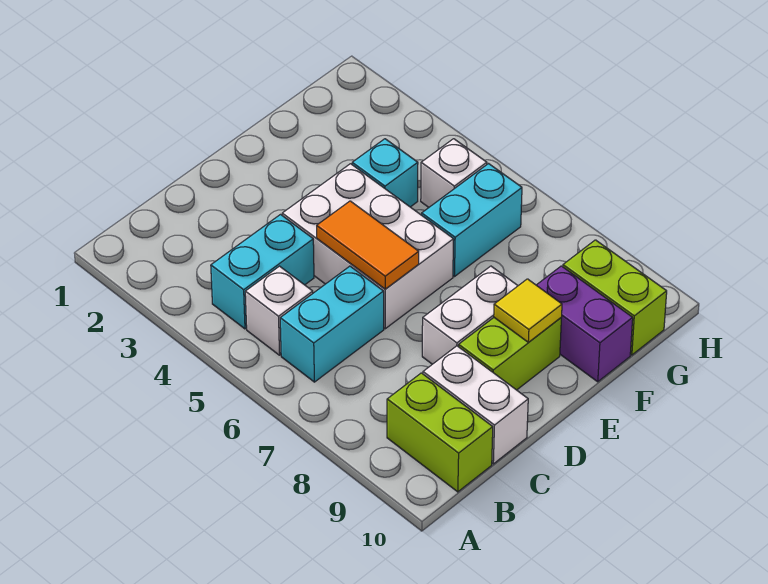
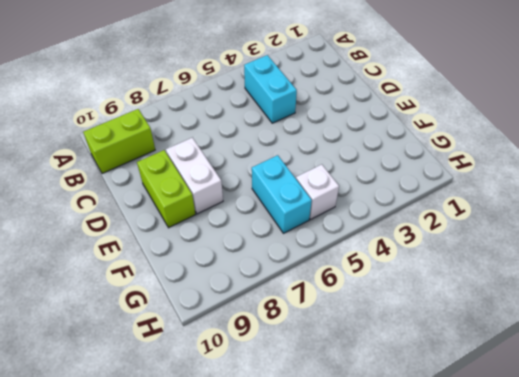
none -> white brick B5 level 1
none -> cyan brick B6:C6 level 1
none -> white brick C9:C10 level 1

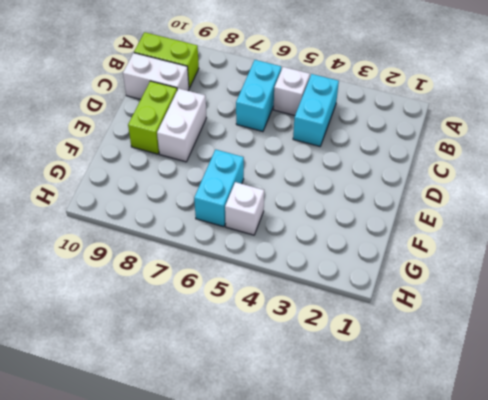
none -> white brick D4:E6 level 1
none -> cyan brick F4 level 1
none -> purple brick F9:F10 level 1

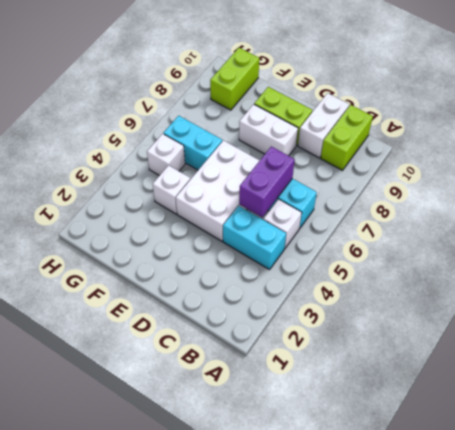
purple brick C5:C6 level 2 -> purple brick F9:F10 level 1
white brick F4 level 1 -> cyan brick F4 level 1
none -> orange tile D5:D6 level 2
none -> yellow tile E9 level 2

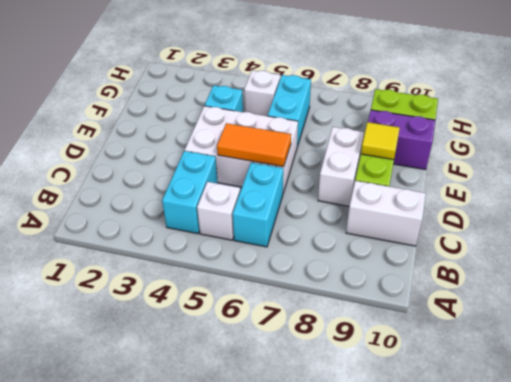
none -> lime brick B9:B10 level 1

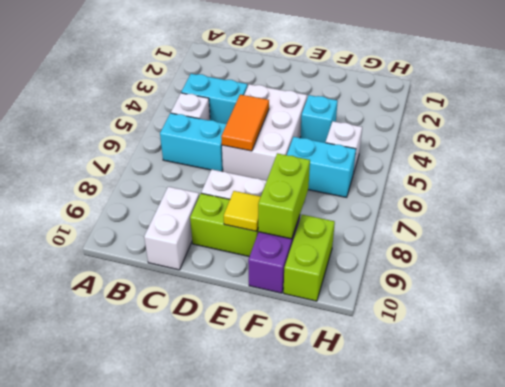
lime brick F8:F9 level 2 -> lime brick B9:B10 level 1

